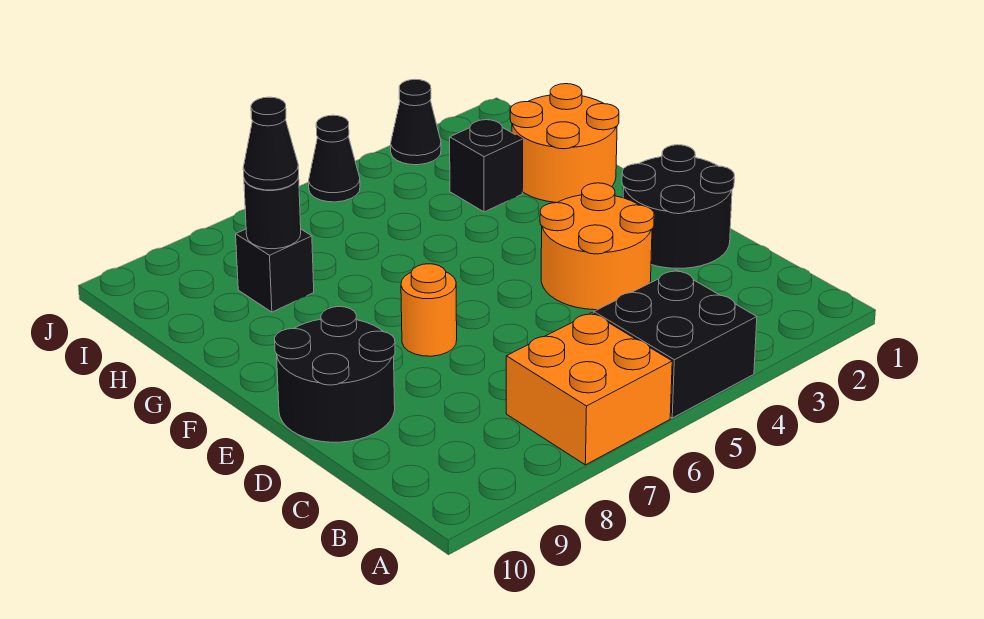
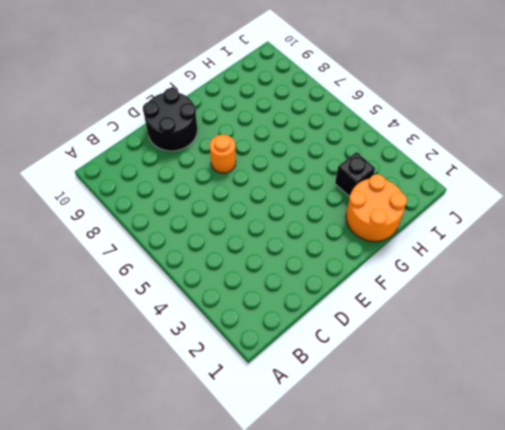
none -> black brick A4:B5 level 1
none -> orange brick A6:B7 level 1
none -> black round brick D1:E2 level 1

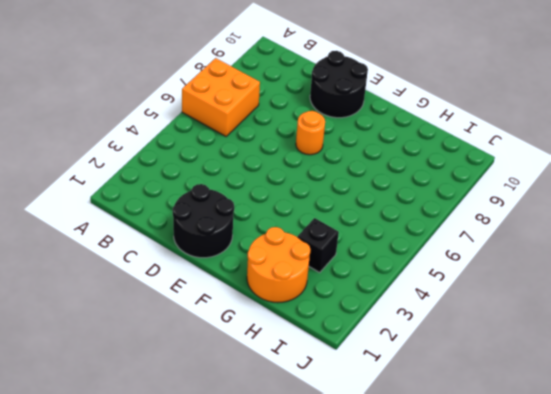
none -> black brick A4:B5 level 1
none -> orange round brick D3:E4 level 1
none -> black brick H8 level 1

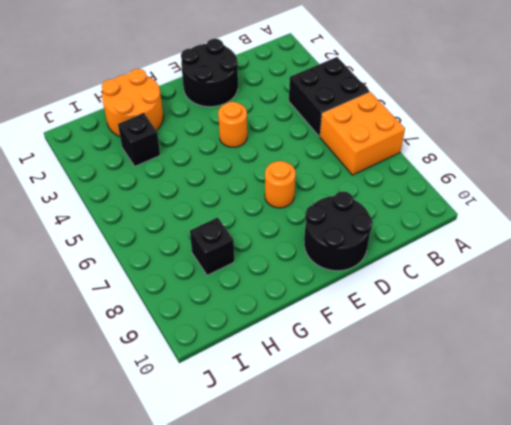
orange round brick E4 level 1 -> orange round brick D3:E4 level 1
none -> black cone J3 level 1
none -> black cone J5 level 1
none -> black round brick H8 level 2

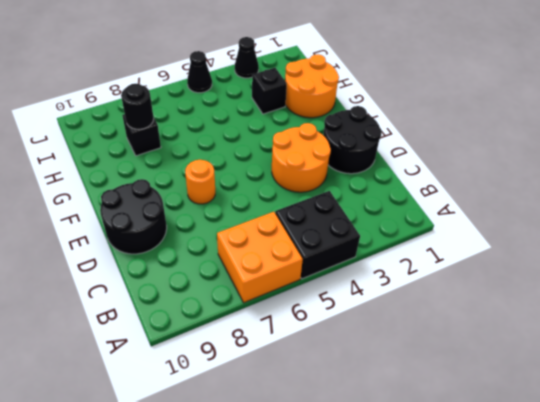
none -> black cone H8 level 3

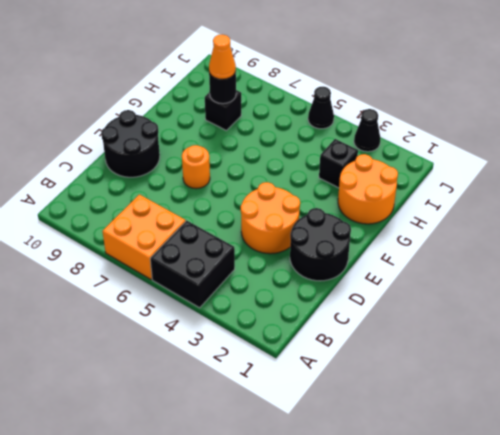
orange cone H8 level 3 -> black cone H8 level 3

